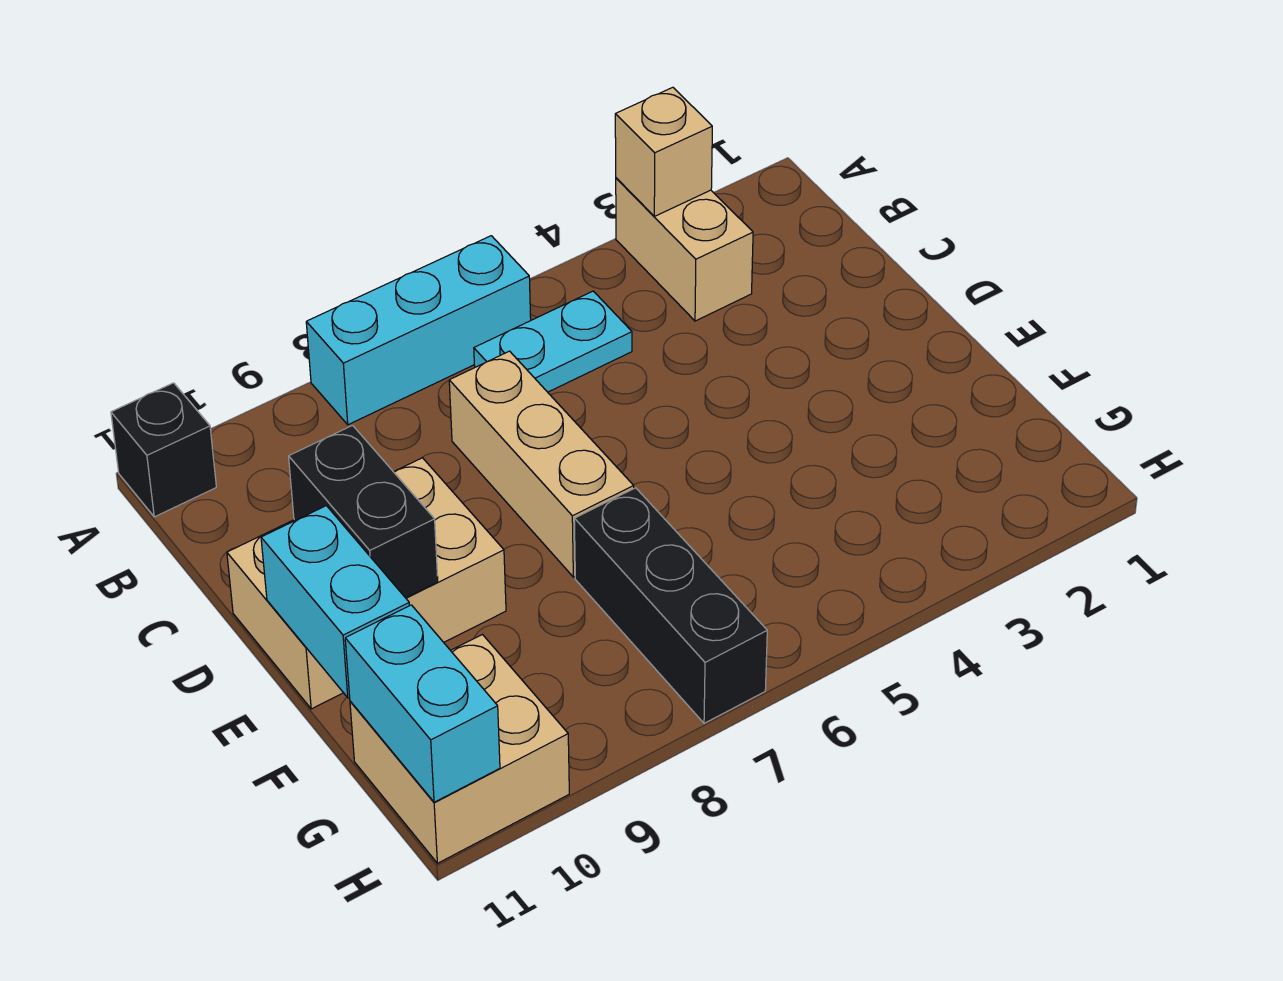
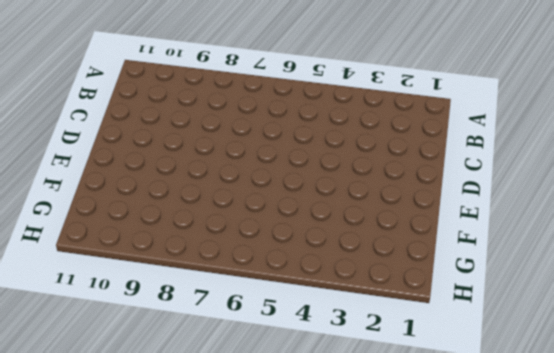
none -> tan brick A3:B3 level 1
none -> cyan brick A6:A8 level 1
none -> black brick A11 level 1

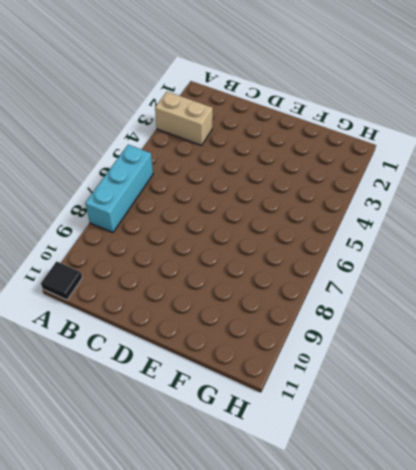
black tile A11 level 1 -> black brick A11 level 1
none -> cyan plate B5:B6 level 1
none -> tan brick C7:E7 level 1
none -> tan brick D9:E11 level 1

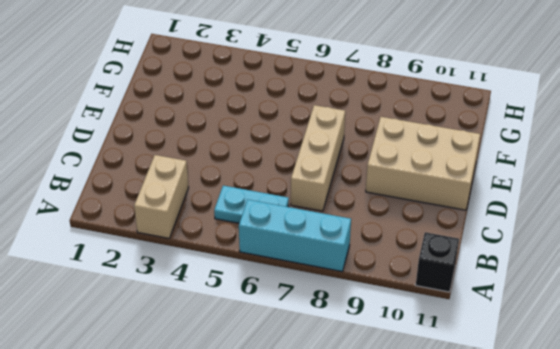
none -> black brick F7:H7 level 1
none -> tan brick G10:H11 level 1
none -> tan brick A3 level 2

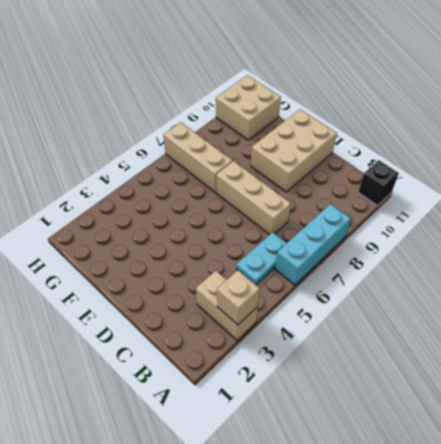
tan brick F7:H7 level 1 -> black brick F7:H7 level 1
none -> black brick D10:E10 level 2
none -> cyan brick E11:F11 level 2
none -> cyan brick G11:H11 level 2

